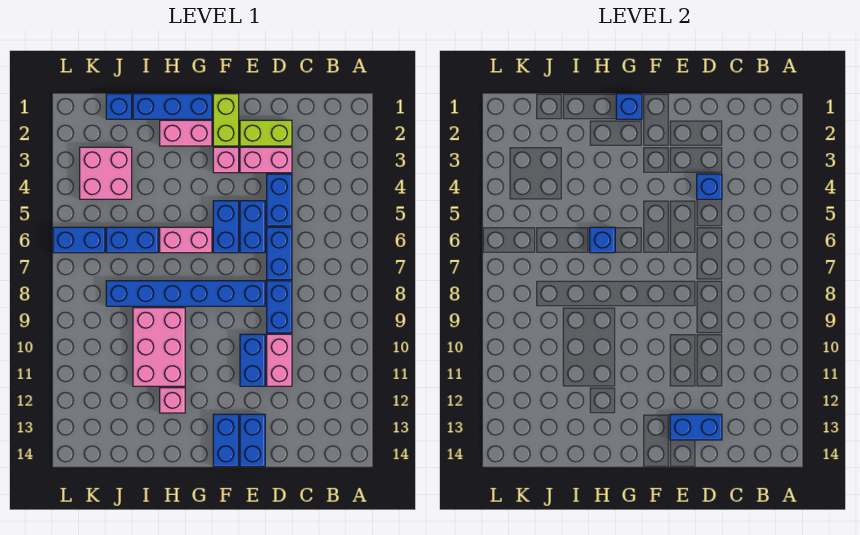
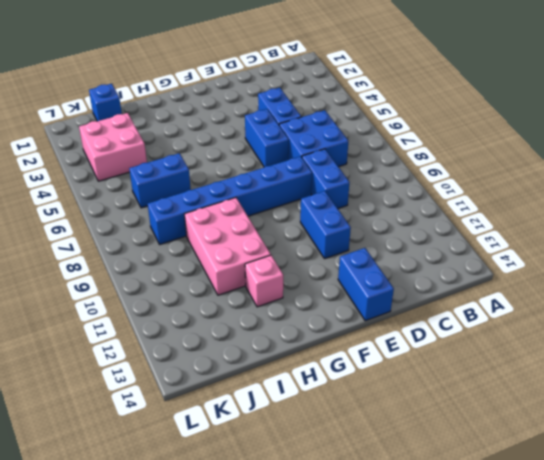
blue brick C6:D7 level 1 -> blue brick D6:D7 level 1
none -> lime brick D2:E2 level 1
none -> pink brick D3:E3 level 1
none -> pink brick D10:D11 level 1

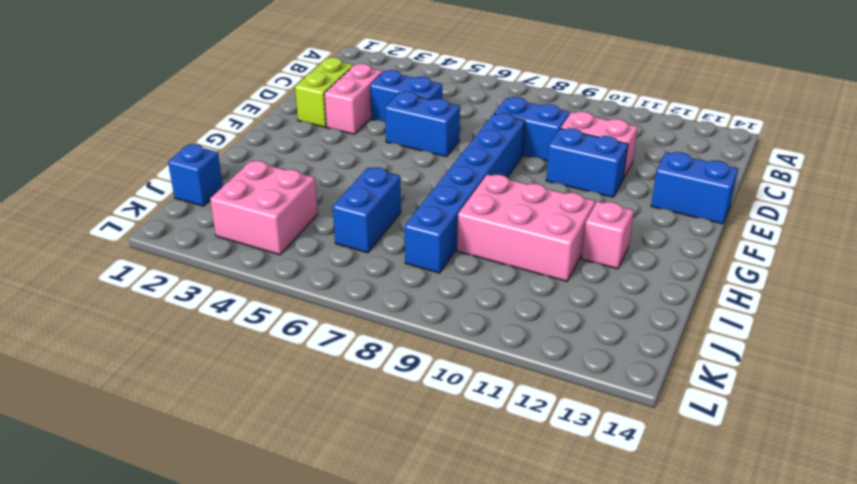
none -> blue brick D6:D7 level 1
none -> lime brick F1:F2 level 1
none -> pink brick F3 level 1

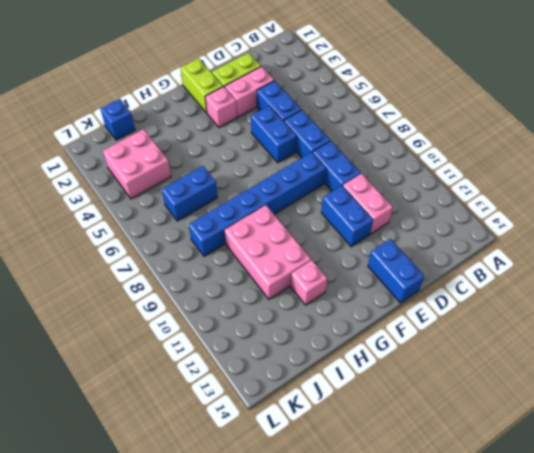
none -> blue brick F5:F6 level 1
none -> blue brick F13:F14 level 1
none -> blue brick G1:I1 level 1

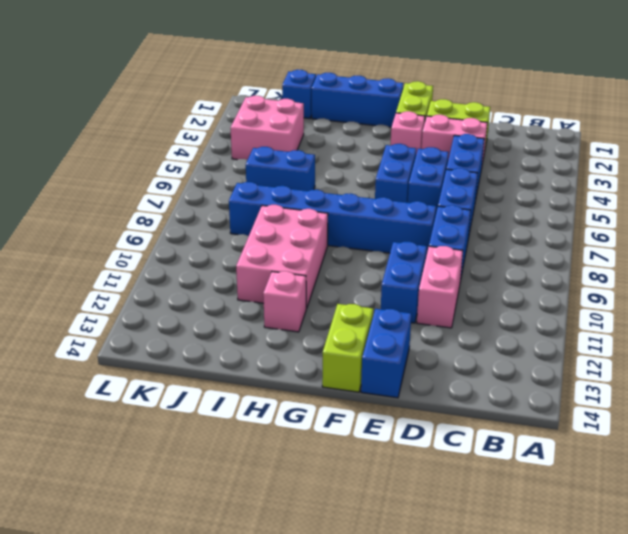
lime brick F13:F14 level 1 -> blue brick F13:F14 level 1
none -> pink brick G2:H2 level 1
none -> pink brick G6:H6 level 1
none -> blue brick K6:L6 level 1

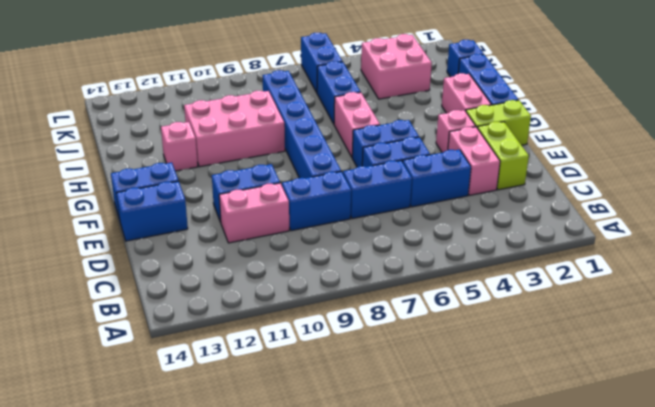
none -> blue brick D4 level 2
none -> blue brick D13:E13 level 2
none -> blue brick G1 level 2

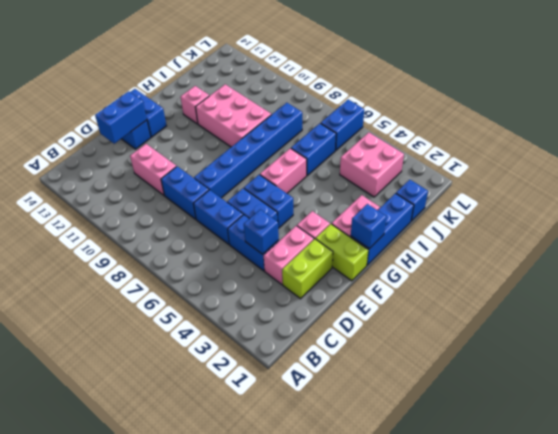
none -> blue brick E10:E11 level 1
none -> blue brick H6 level 2

